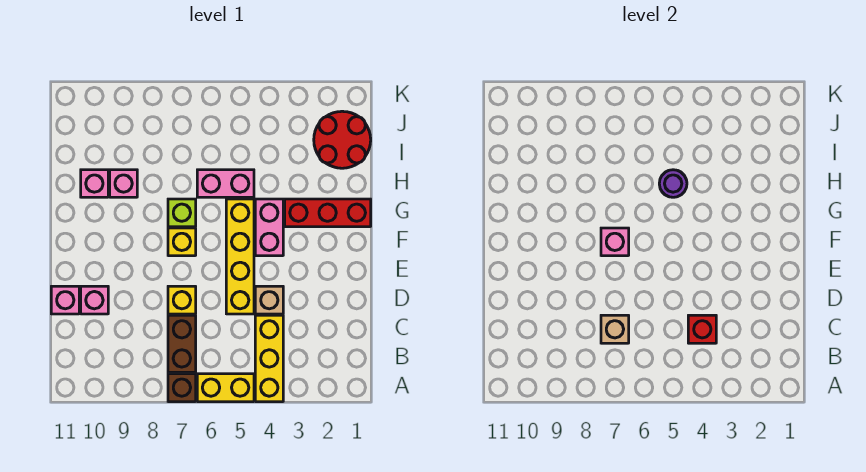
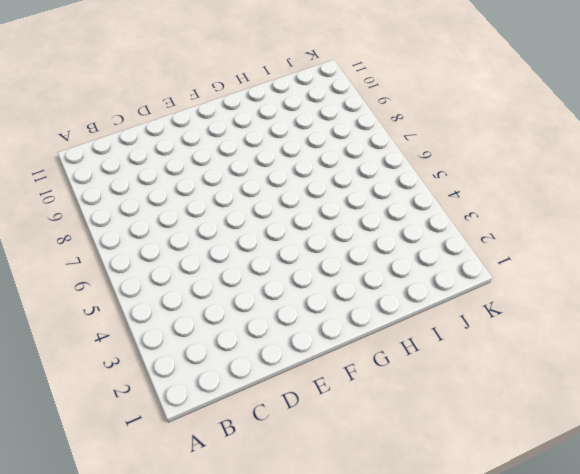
none -> yellow brick A4:C4 level 1
none -> yellow brick A5:A6 level 1
none -> brown brick A7 level 1

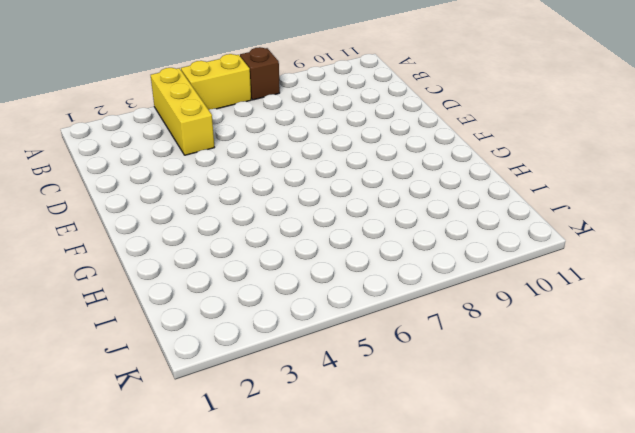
none -> brown brick B7:C7 level 1
none -> tan brick D4 level 1
none -> yellow brick D5:G5 level 1

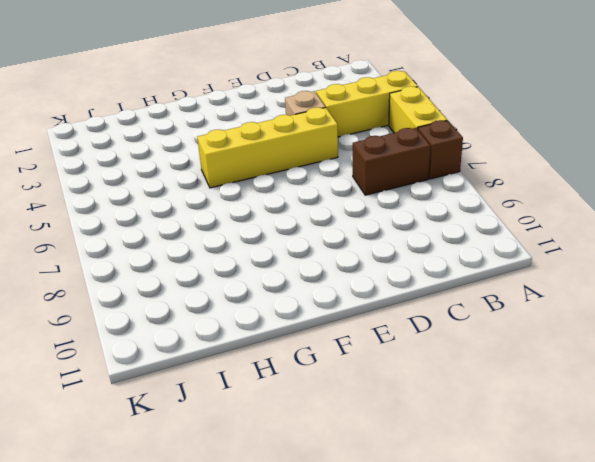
none -> yellow brick D7 level 1
none -> pink brick D10 level 1
none -> pink brick D11 level 1

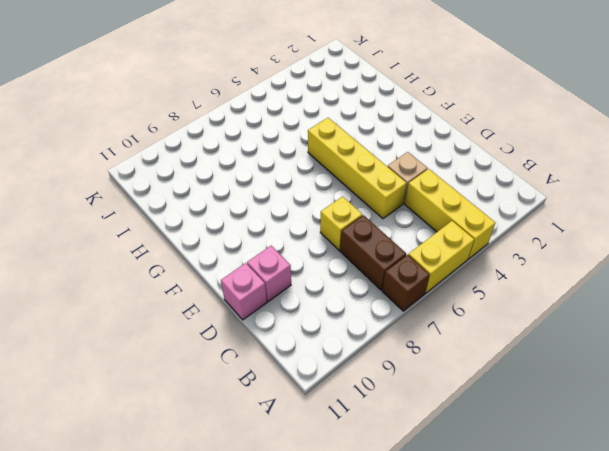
none -> pink brick F4:G4 level 1
none -> yellow brick F7 level 1
none -> red brick G1:G3 level 1

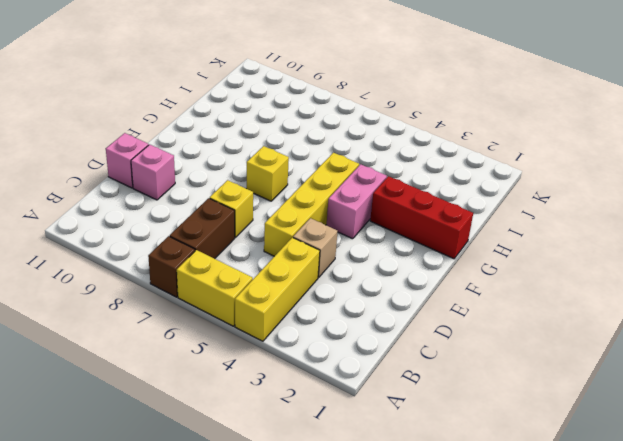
none -> lime brick G7 level 1
none -> pink brick H5:H6 level 1
none -> pink brick H9 level 1

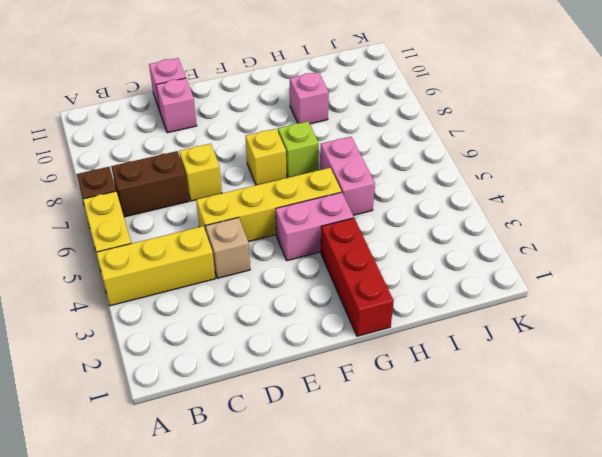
none -> pink brick H10 level 1
none -> red round brick I1:J2 level 1
none -> red brick C4 level 2

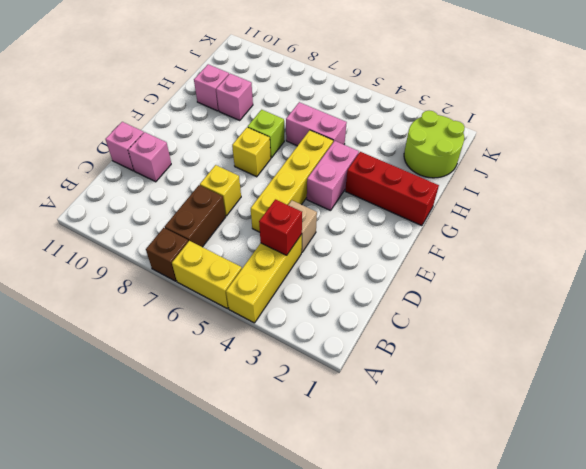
lime round brick I1:J2 level 1 -> red round brick I1:J2 level 1
none -> tan brick C7 level 2
none -> pink brick F7 level 2
none -> purple round brick H5 level 2

